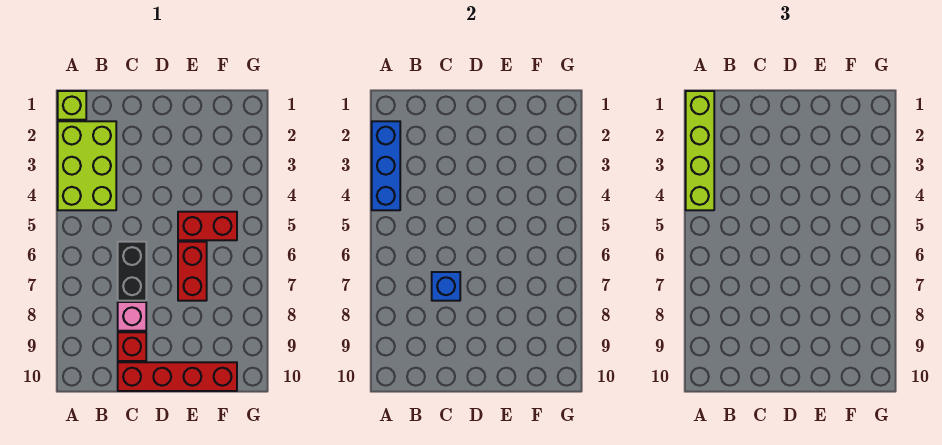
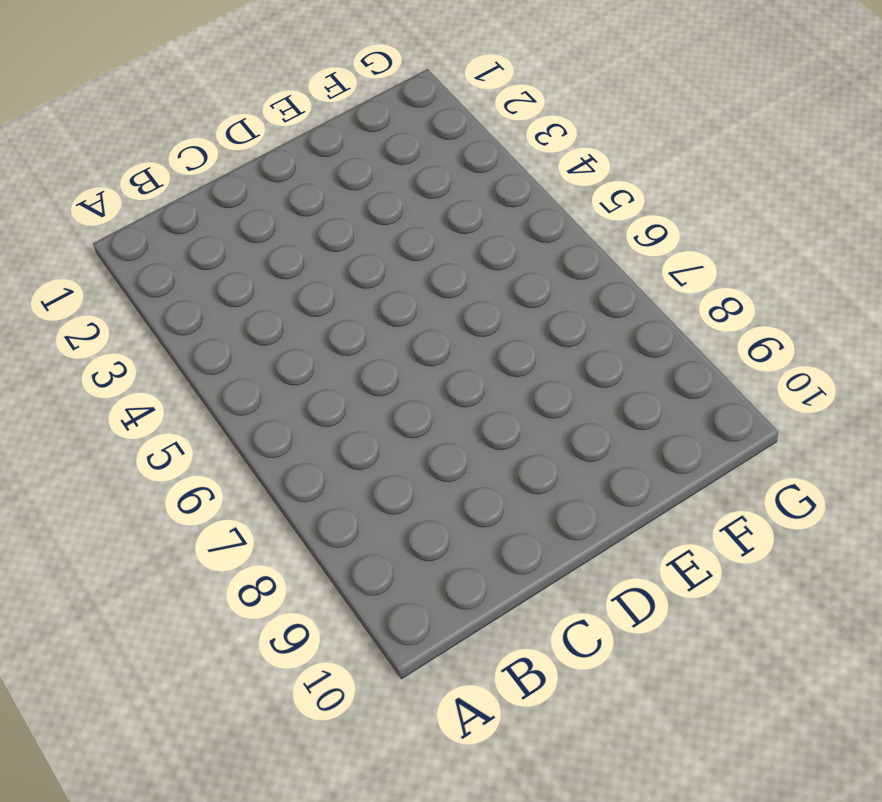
none -> lime brick A1 level 1
none -> lime brick A2:B4 level 1

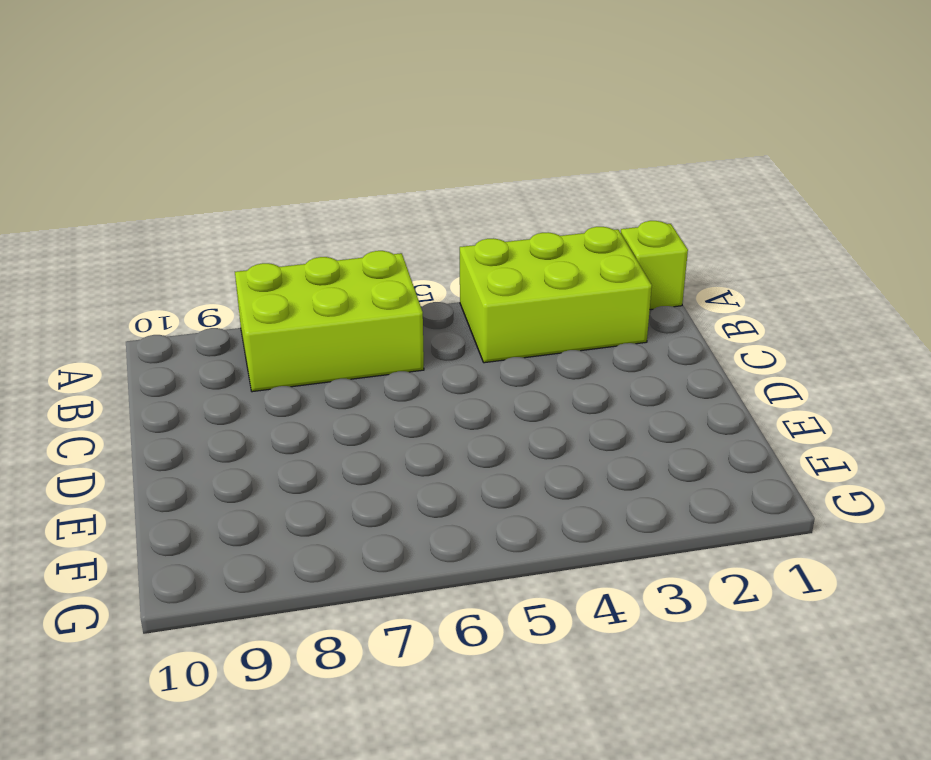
lime brick A6:B8 level 1 -> none
none -> black brick C6:C7 level 1
none -> pink brick C8 level 1

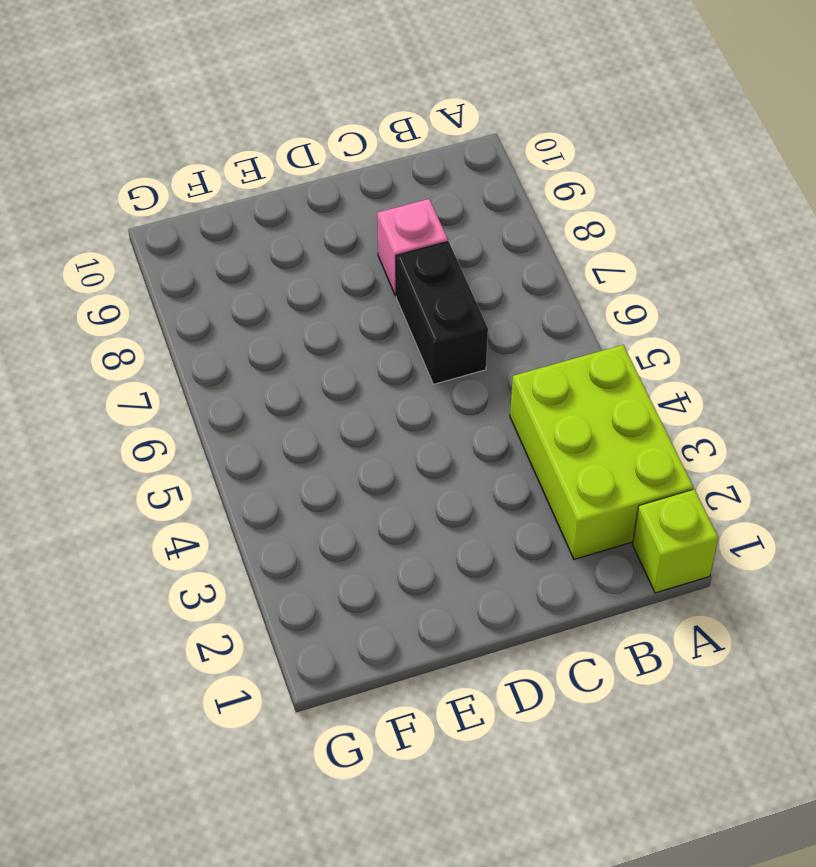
none -> red brick C9 level 1
none -> red brick C10:F10 level 1

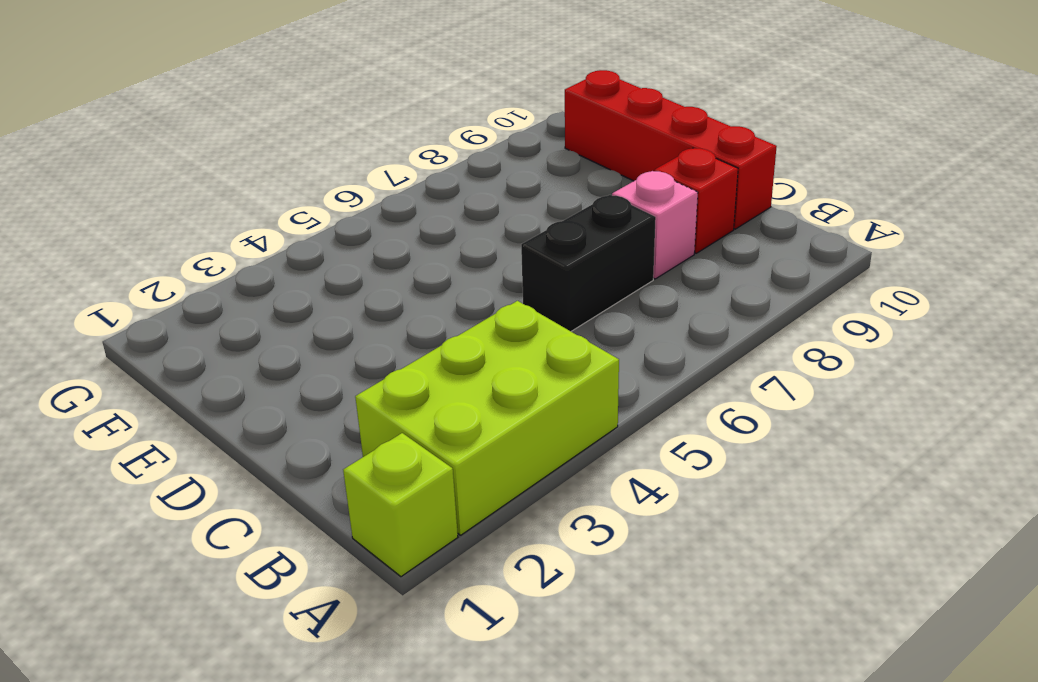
none -> red brick E5:F5 level 1
none -> red brick E6:E7 level 1

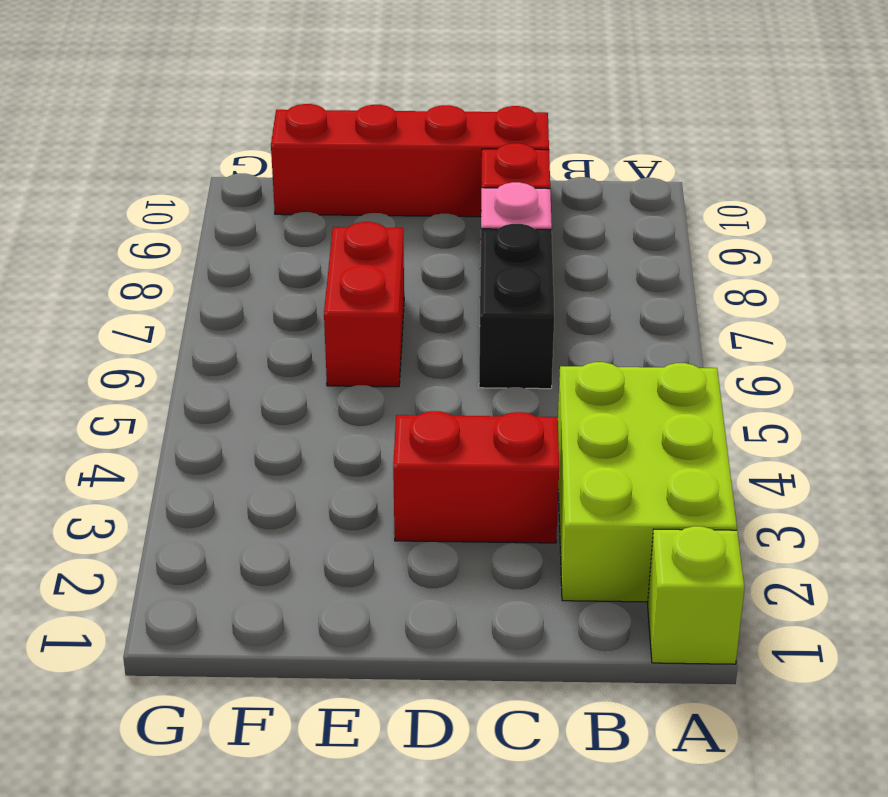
red brick C3:D3 level 1 -> red brick E5:F5 level 1
none -> blue brick A2:A4 level 2
none -> blue brick C7 level 2

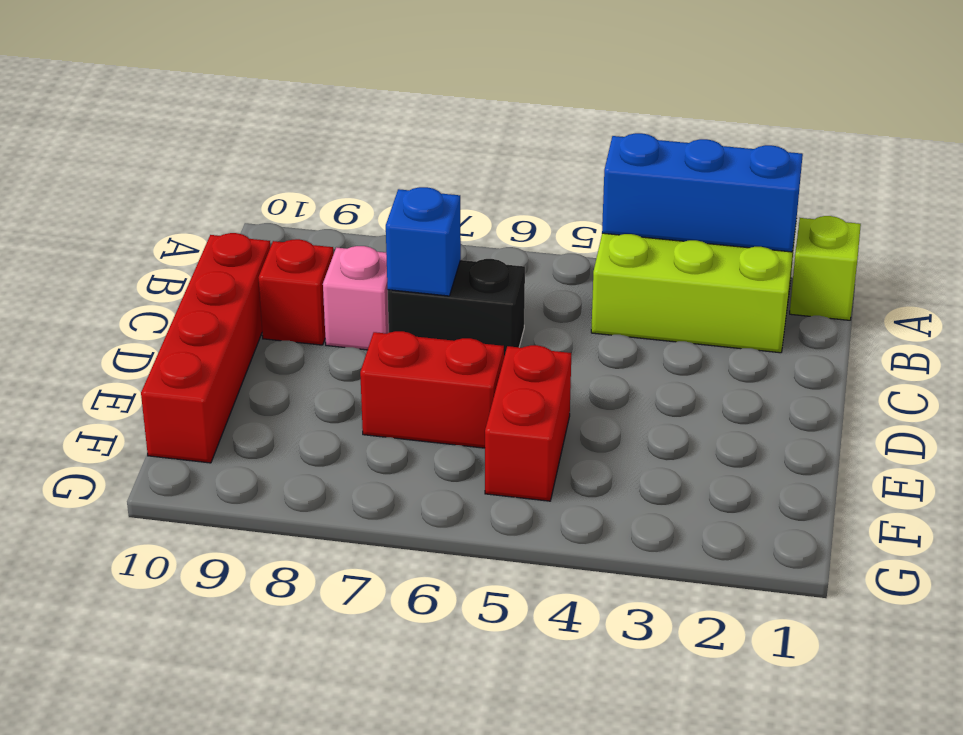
none -> lime brick A1:A4 level 3

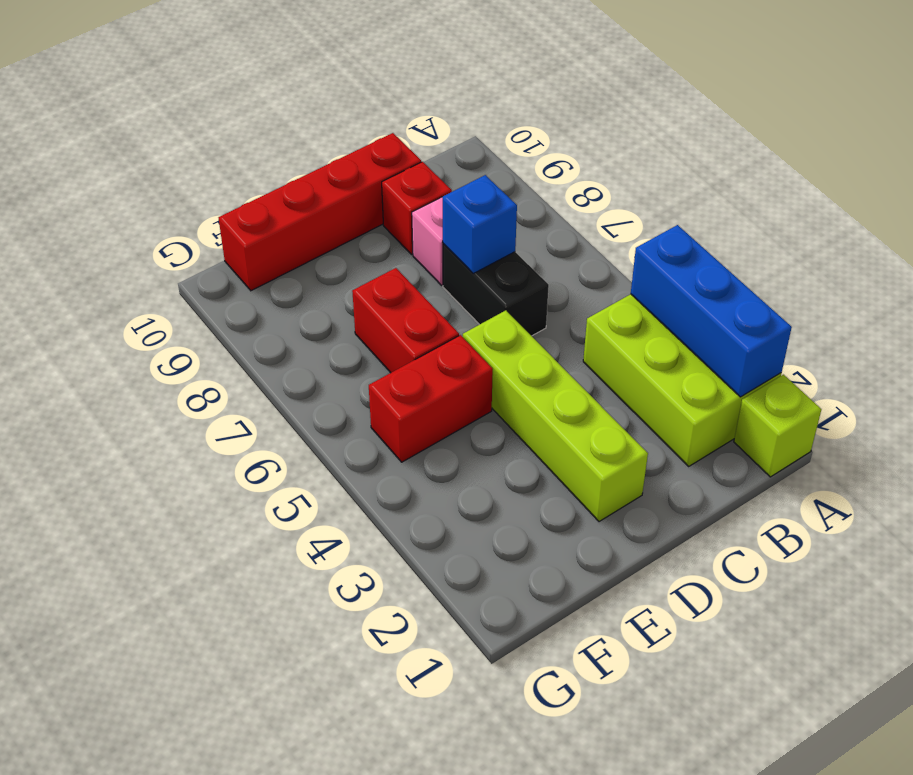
lime brick D2:D5 level 1 -> lime brick A1:A4 level 3

